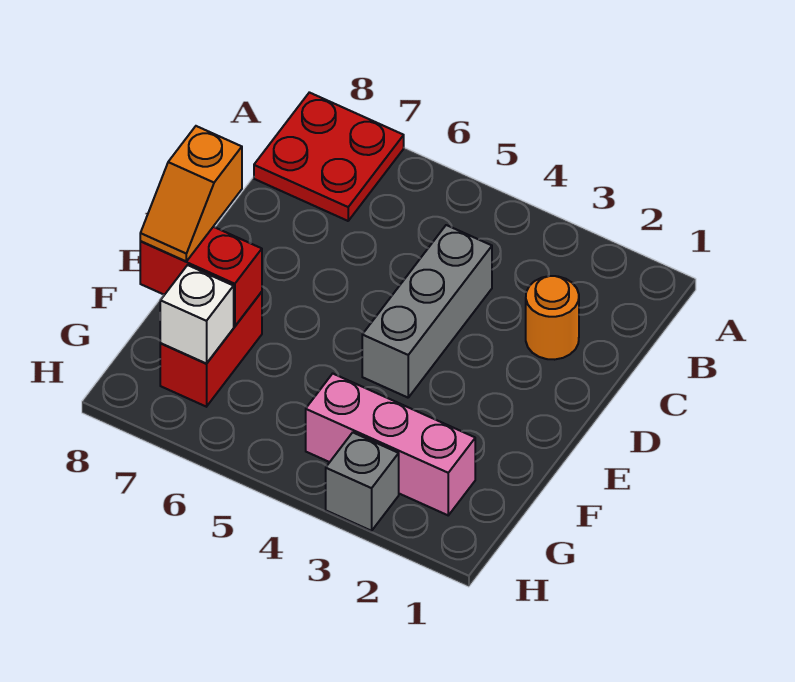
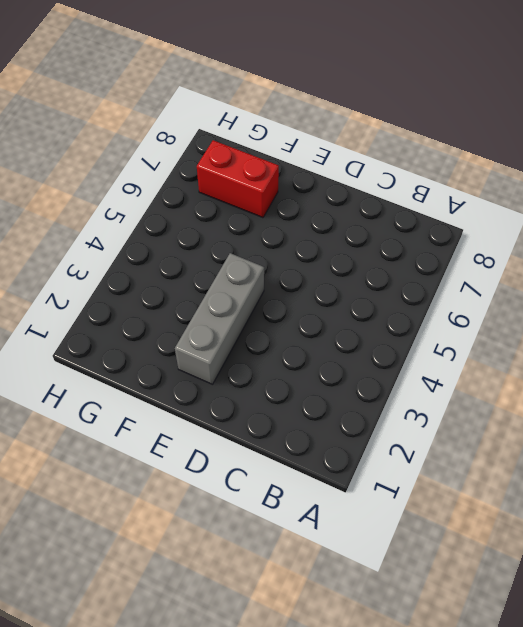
grey brick E2:E4 level 1 -> grey brick C4:E4 level 1
none -> red plate A7:B8 level 1
none -> orange round brick C2 level 1

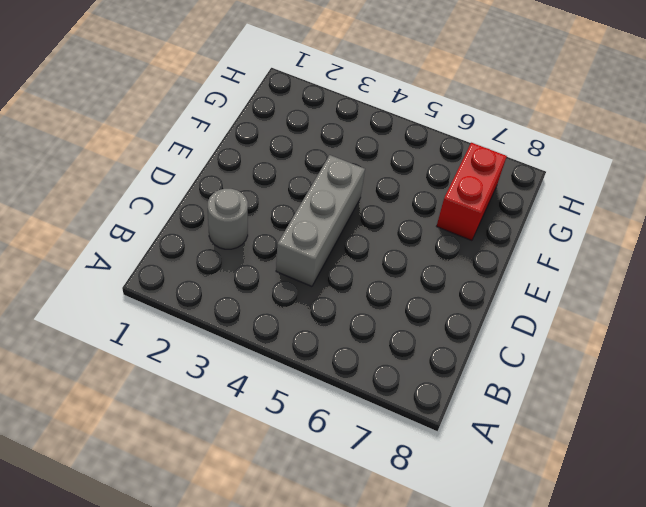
grey round brick C2 level 1 -> orange round brick C2 level 1
none -> red plate A7:B8 level 1
none -> pink brick G2:G4 level 1

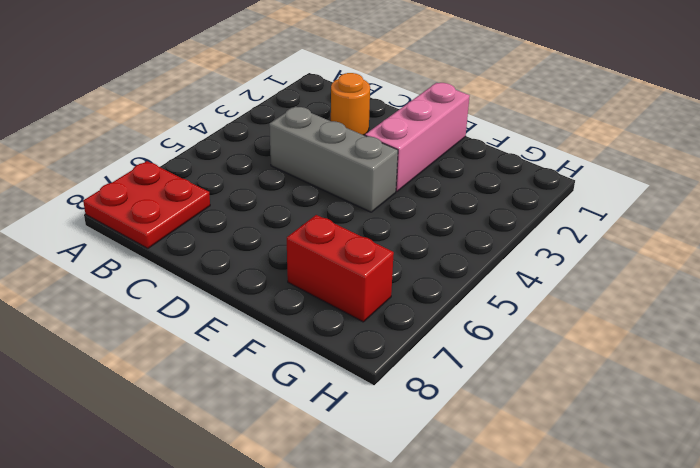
pink brick E1:E3 level 1 -> pink brick G2:G4 level 1
none -> grey brick H3 level 1
none -> red brick F7:F8 level 2

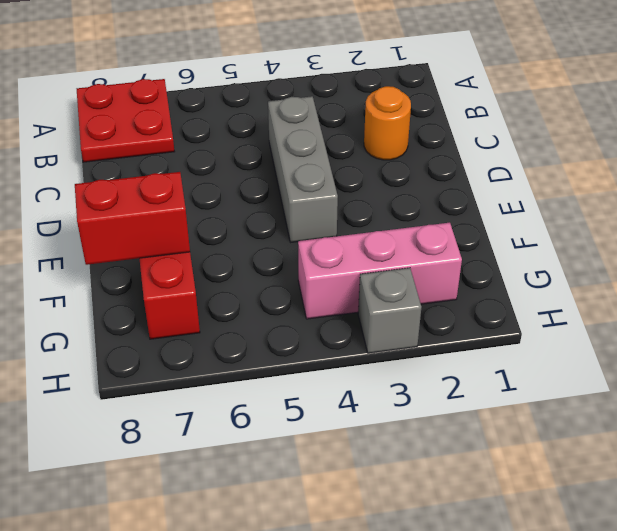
none -> white brick G7 level 2
none -> orange slope E8:F8 level 3 top E

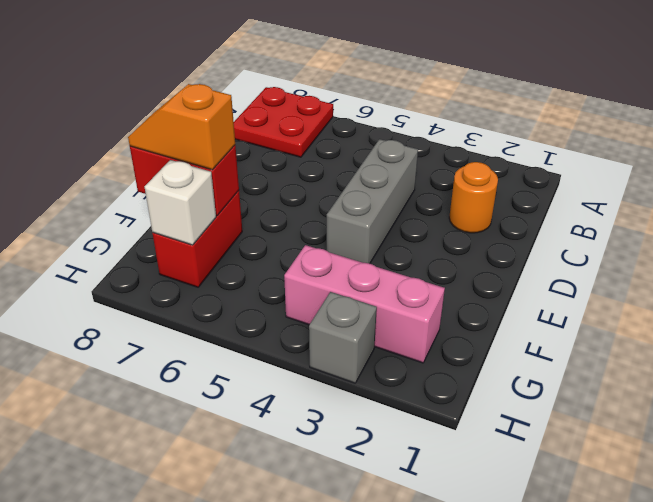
orange slope F7:F8 level 3 top 7 -> orange slope E8:F8 level 3 top E

